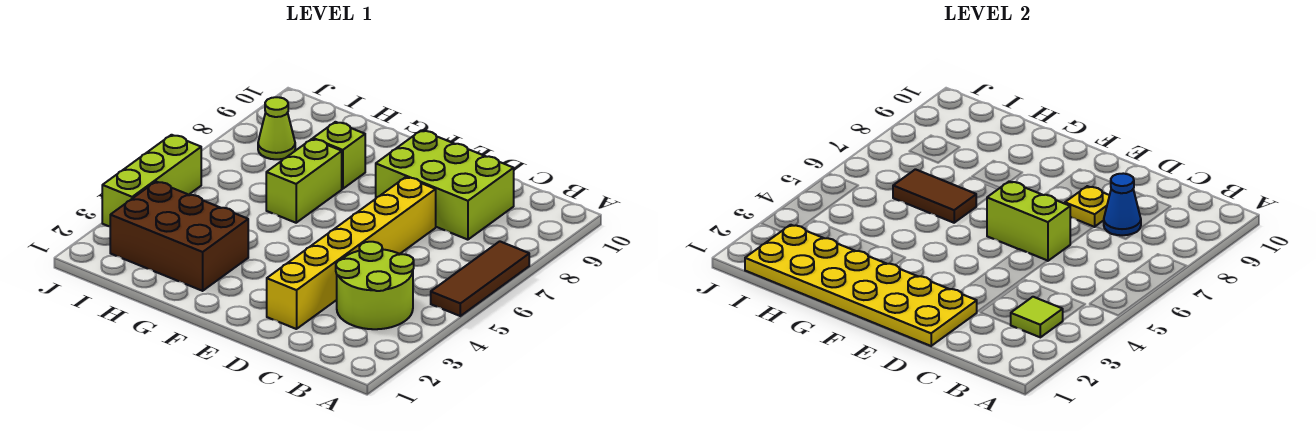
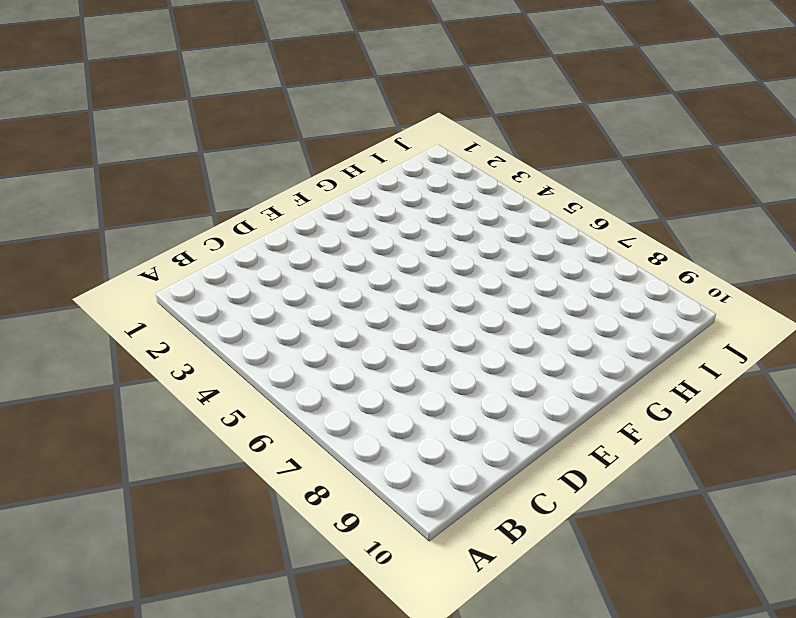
none -> brown tile A5:A7 level 1
none -> lime round brick B3:C4 level 1
none -> lime brick C8:E9 level 1

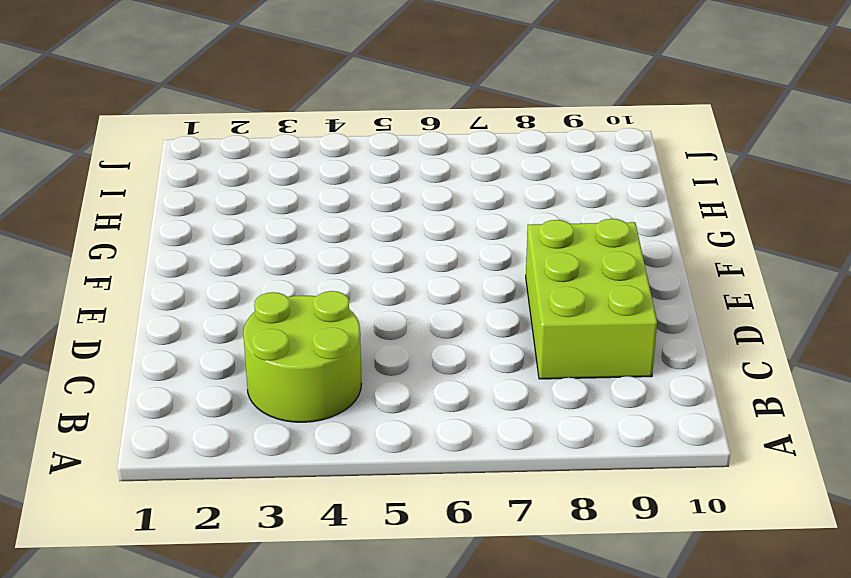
none -> brown tile A5:A7 level 1
none -> yellow brick D2:D7 level 1
none -> brown brick G2:I3 level 1

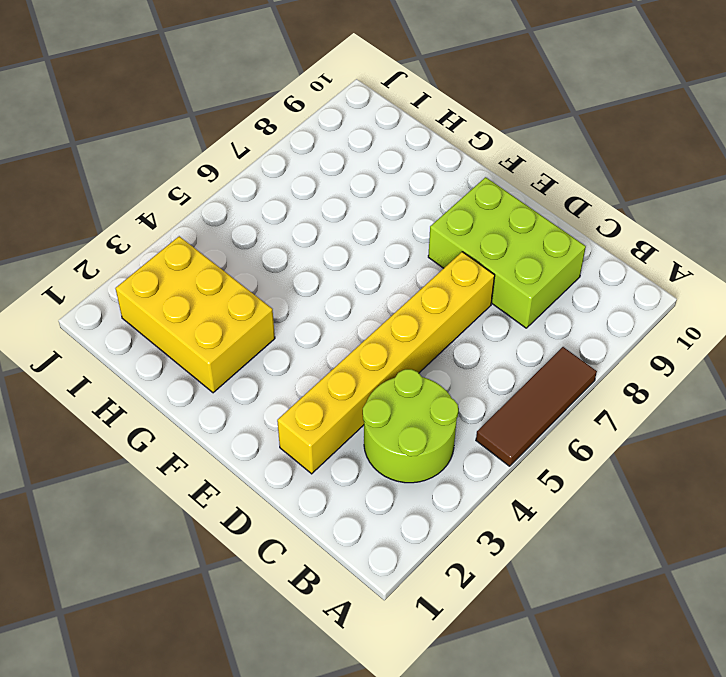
yellow brick G2:I3 level 1 -> brown brick G2:I3 level 1
none -> lime brick G6:G7 level 1
none -> lime brick G8 level 1
none -> lime cone I8 level 1

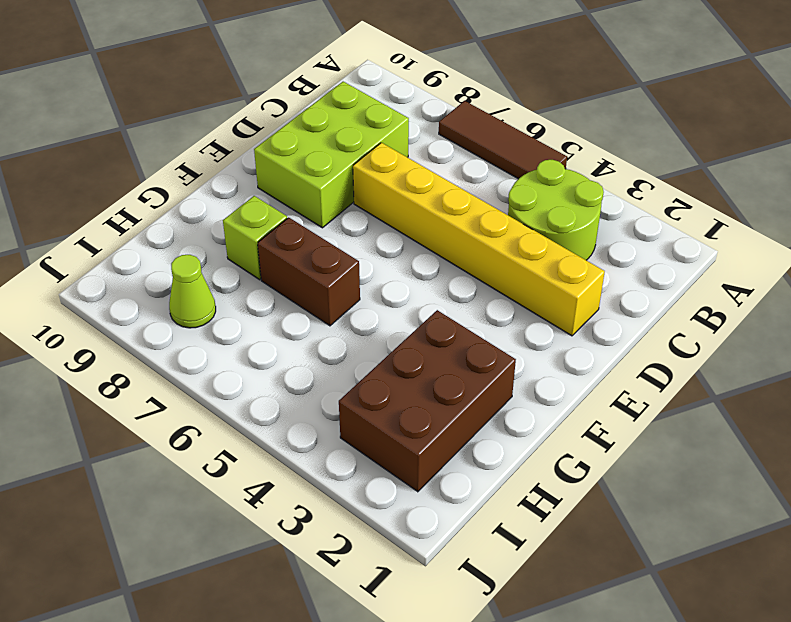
brown brick G6:G7 level 1 -> lime brick G6:G7 level 1
none -> lime brick J3:J5 level 1
none -> lime tile B3 level 2
none -> blue cone C8 level 2

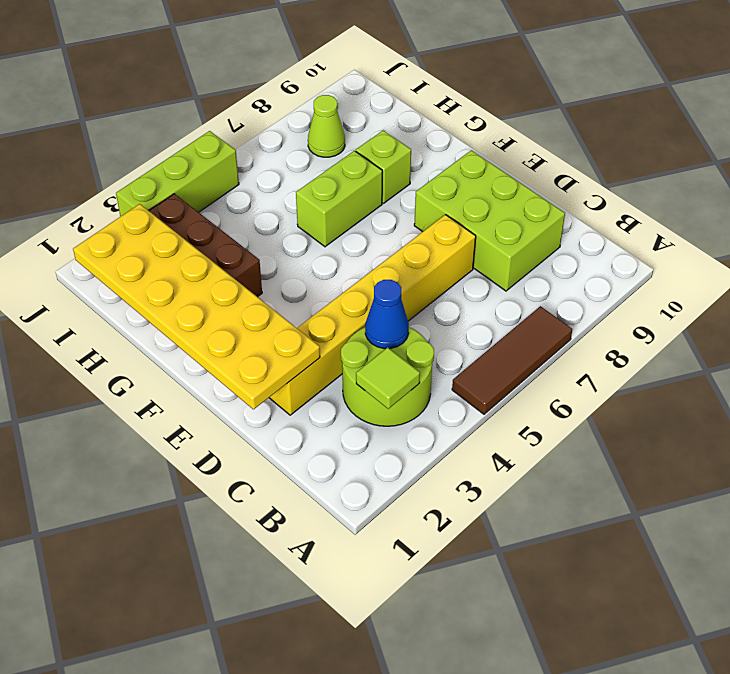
blue cone C4 level 2 -> blue cone C8 level 2
none -> lime brick D6:E6 level 2
none -> yellow plate D8 level 2
none -> brown tile G6:H6 level 2

